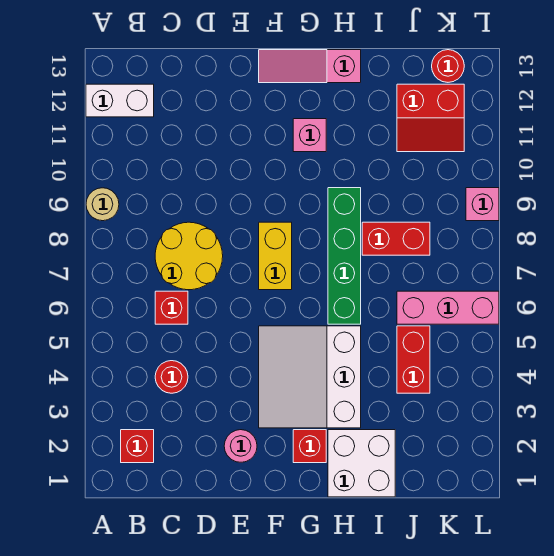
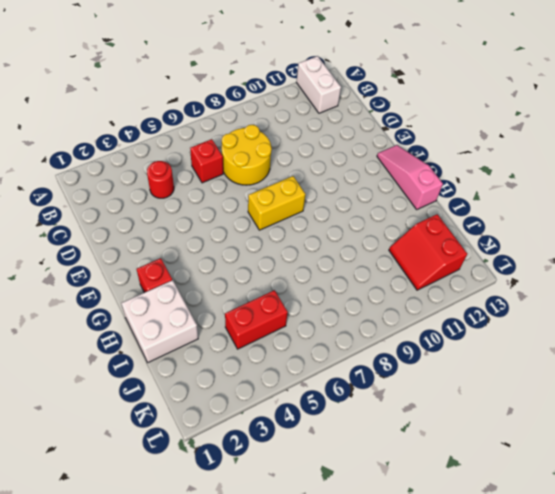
none -> tan round brick A9 level 1
none -> red brick B2 level 1
none -> pink round brick E2 level 1

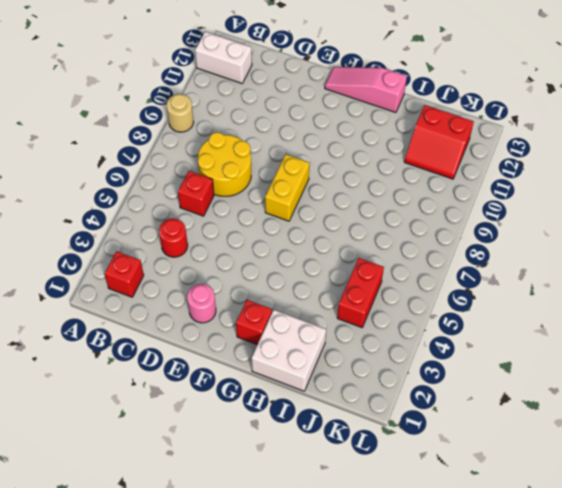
none -> white slope F3:H5 level 1 top H
none -> pink brick G11 level 1
none -> green brick H6:H9 level 1

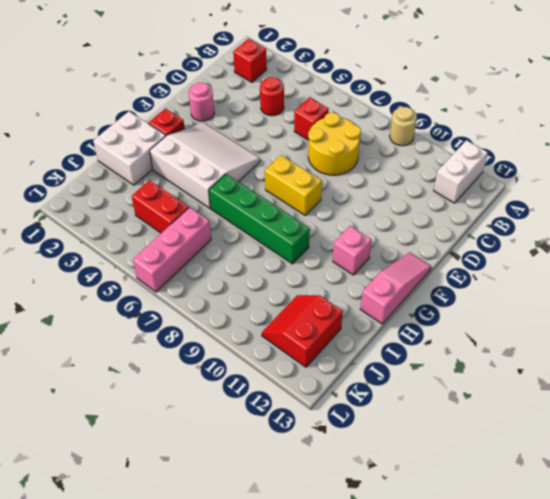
none -> red brick I8:J8 level 1
none -> red round brick K13 level 1
none -> pink brick L9 level 1

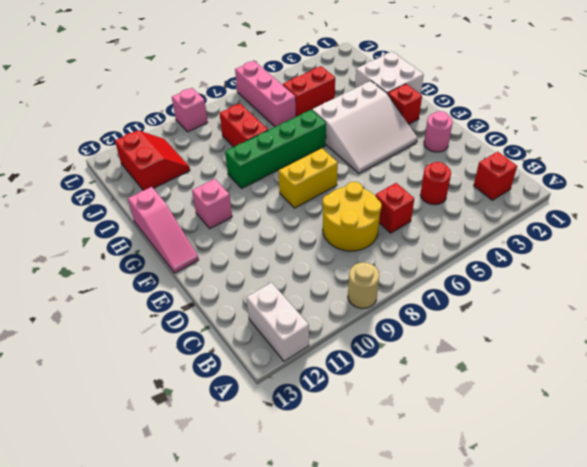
none -> red round brick K13 level 1

